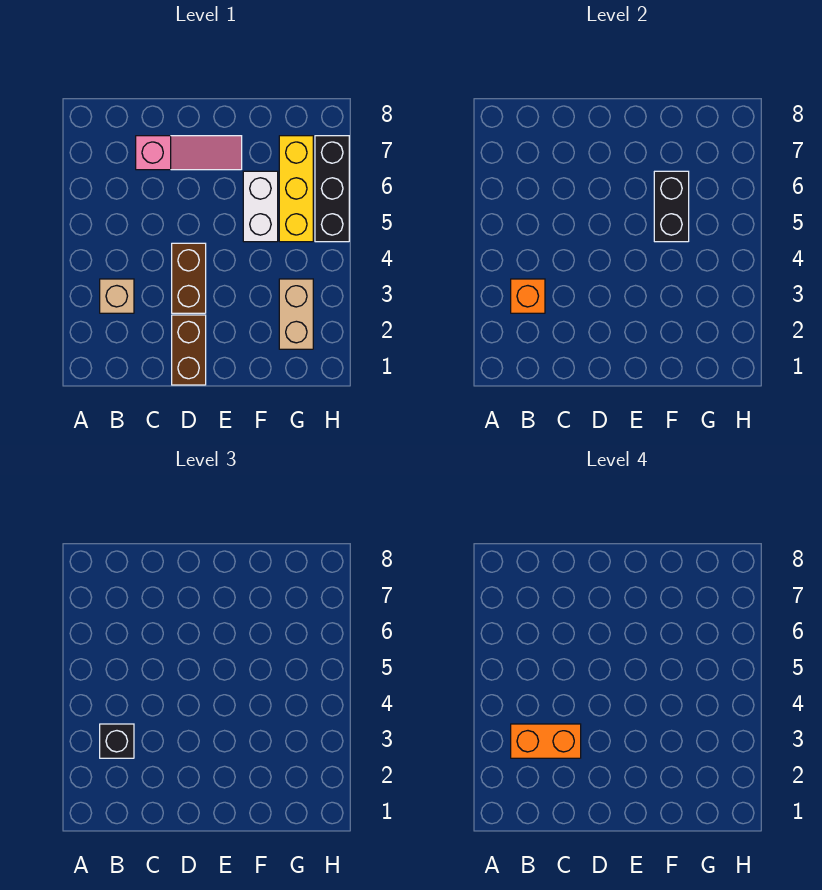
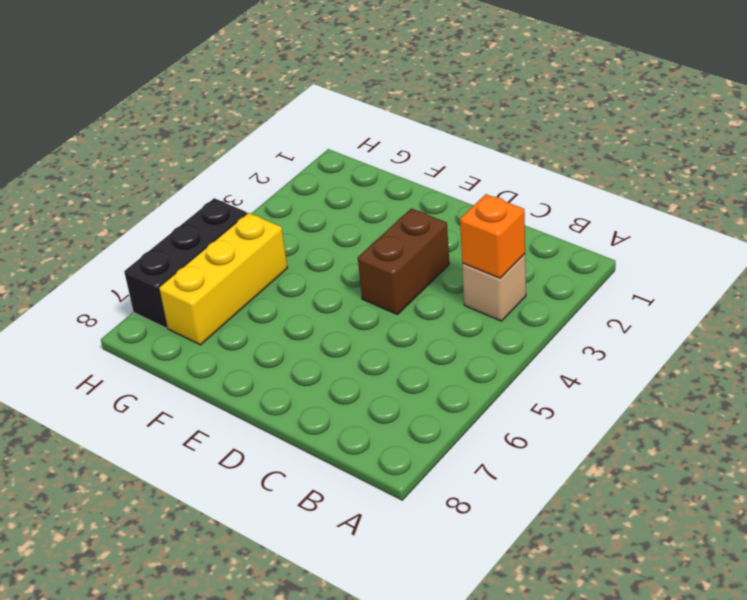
none -> pink slope C7:E7 level 1 top C
none -> brown brick D1:D2 level 1
none -> white brick F5:F6 level 1

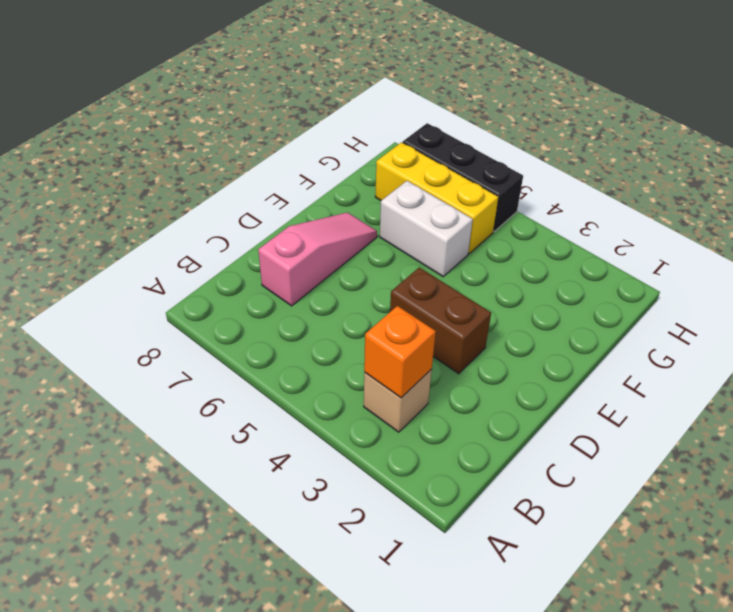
none -> brown brick D1:D2 level 1
none -> tan brick G2:G3 level 1
none -> black brick F5:F6 level 2

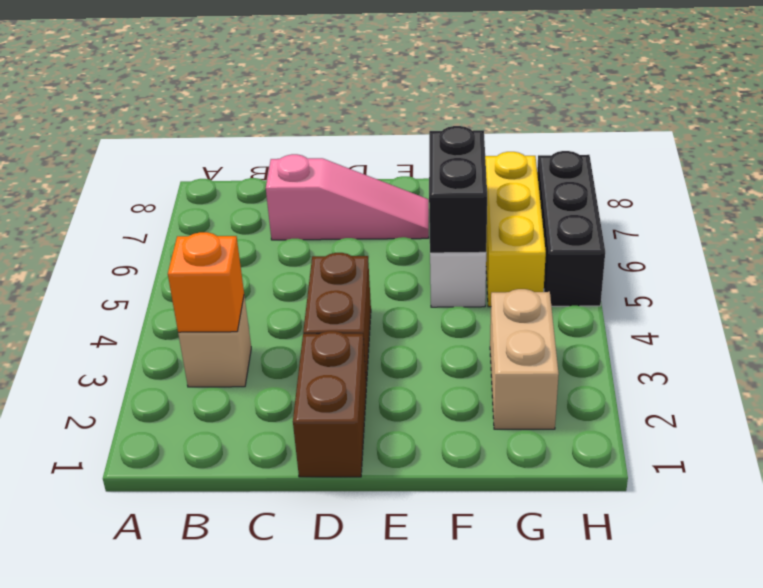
none -> black brick B3 level 3
none -> orange brick B3:C3 level 4

